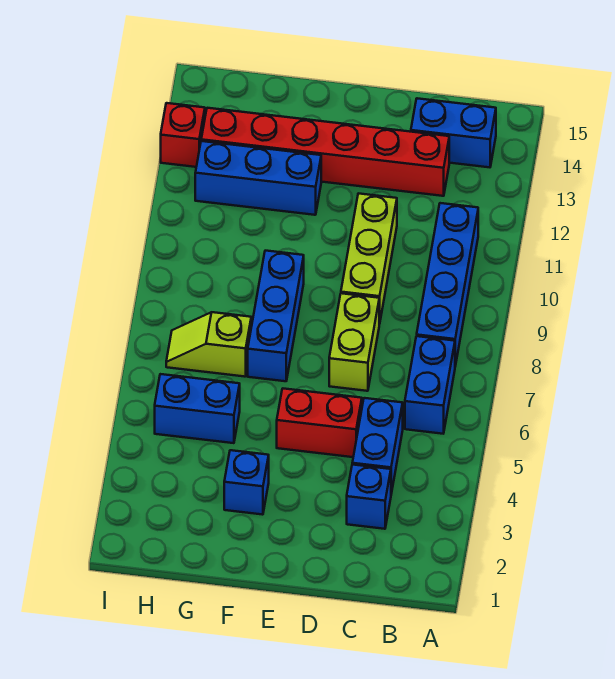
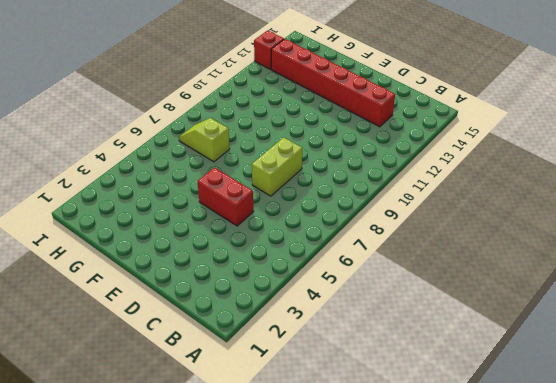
none -> blue brick B6:B7 level 1
none -> blue brick B8:B11 level 1
none -> blue brick B14:C14 level 1

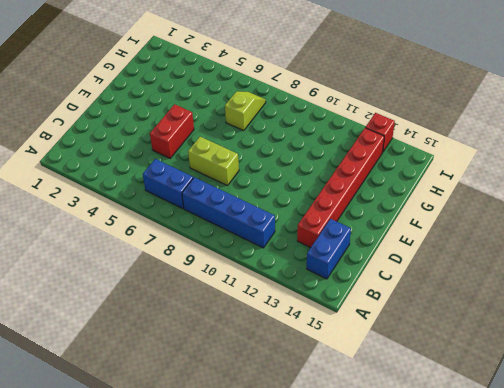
none -> blue brick C3 level 1
none -> blue brick C4:C5 level 1
none -> lime brick D9:D11 level 1

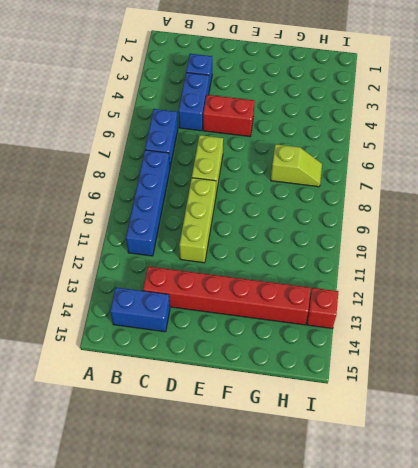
none -> blue brick F3 level 1
none -> blue brick F7:F9 level 1
none -> blue brick F12:H12 level 1

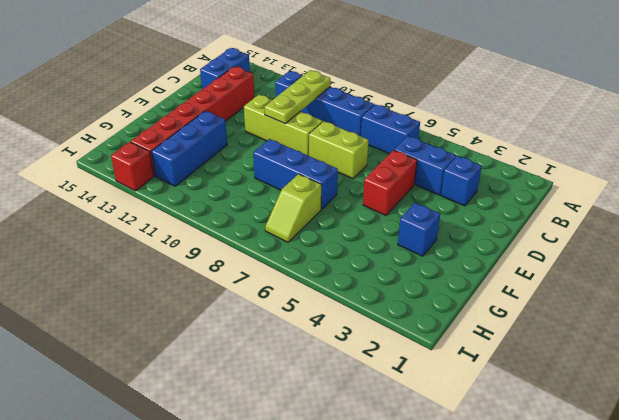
lime plate B10:D10 level 2 -> none
none -> blue brick G5:H5 level 1

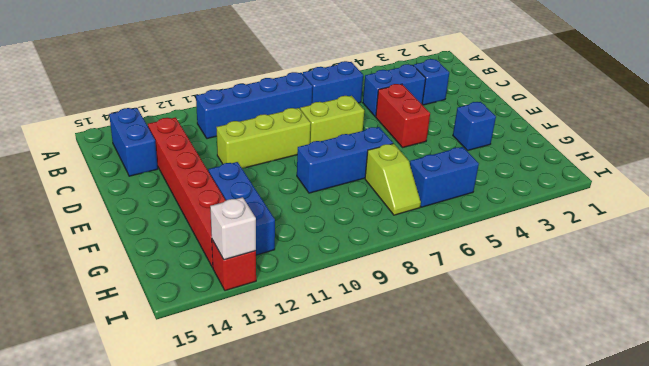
blue brick H5:H6 level 1 -> blue brick G5:H5 level 1
white brick I13 level 2 -> none

